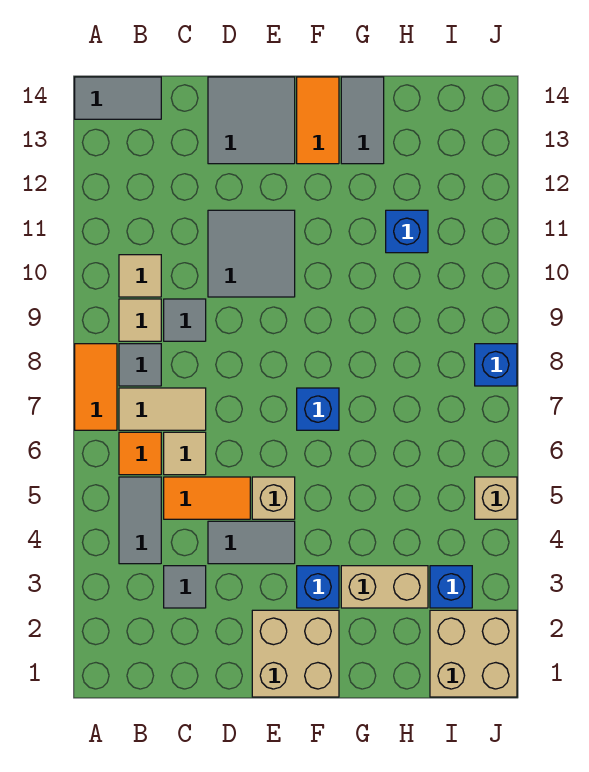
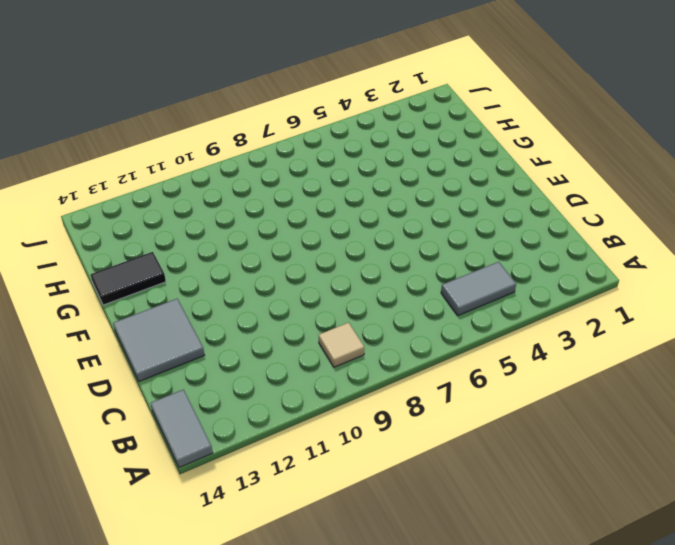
black tile G13:G14 level 1 -> grey tile G13:G14 level 1
none -> orange tile A7:A8 level 1
none -> orange tile B6 level 1
none -> tan tile B7:C7 level 1

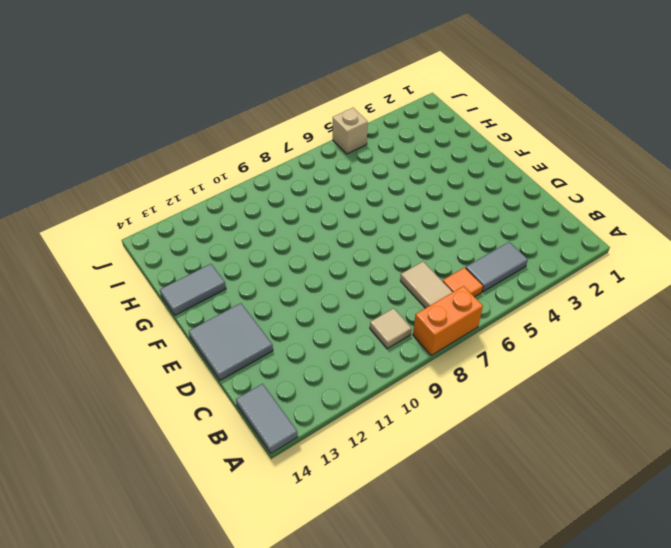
orange brick A7:A8 level 1 -> orange tile A7:A8 level 1
none -> grey tile B8 level 1
none -> tan tile B10 level 1
none -> grey tile C3 level 1

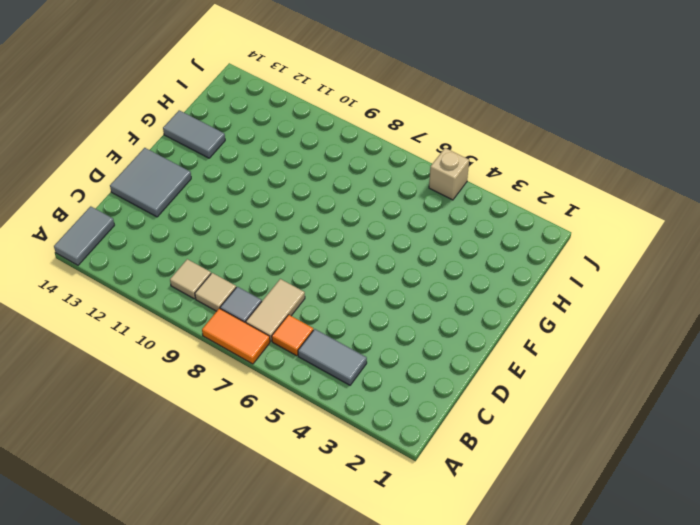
none -> grey tile C3 level 1
none -> orange tile C5:D5 level 1
none -> tan tile C6 level 1

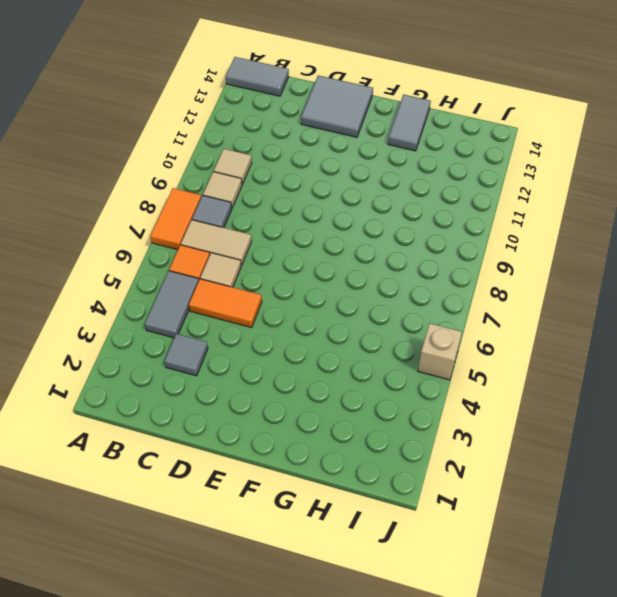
none -> grey tile C9 level 1
none -> grey tile D4:E4 level 1
none -> grey tile D10:E11 level 1

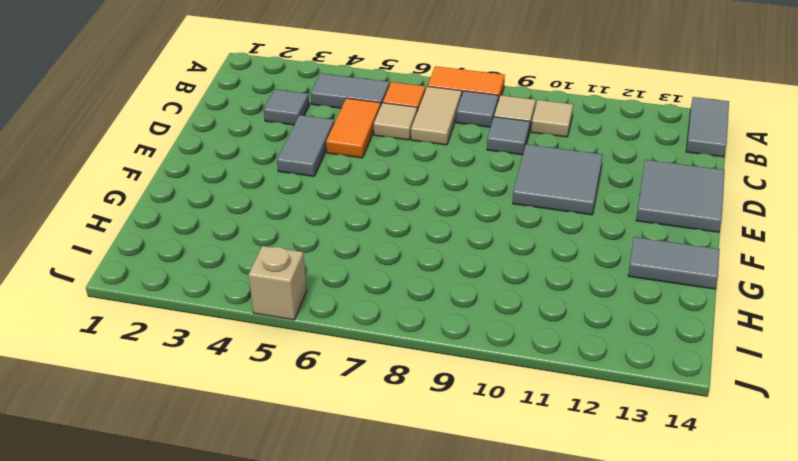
none -> tan brick E1:F2 level 1
none -> tan brick E5 level 1
none -> blue brick F3 level 1

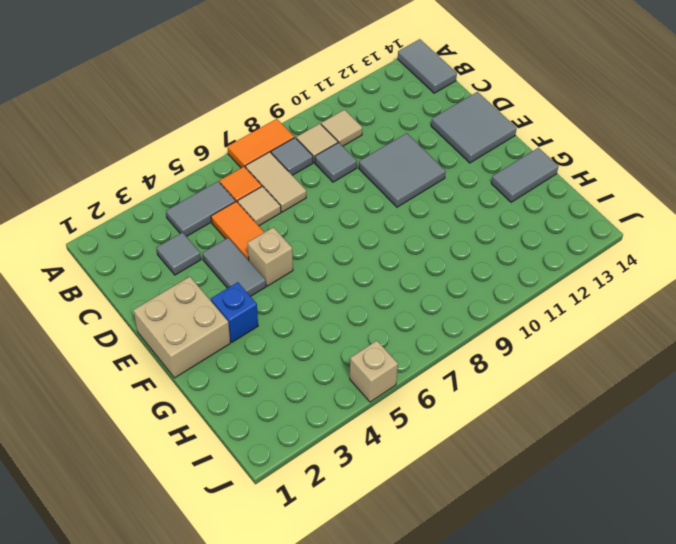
none -> blue brick F7 level 1
none -> orange tile F13:F14 level 1
none -> tan brick G3:H3 level 1

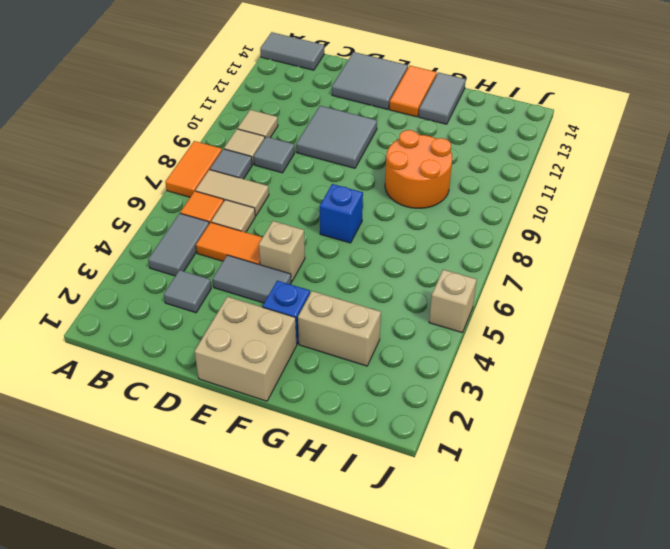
orange round brick G9:H10 level 1 -> none
none -> blue brick H11 level 1
none -> tan brick I1:J2 level 1
none -> blue brick I3 level 1

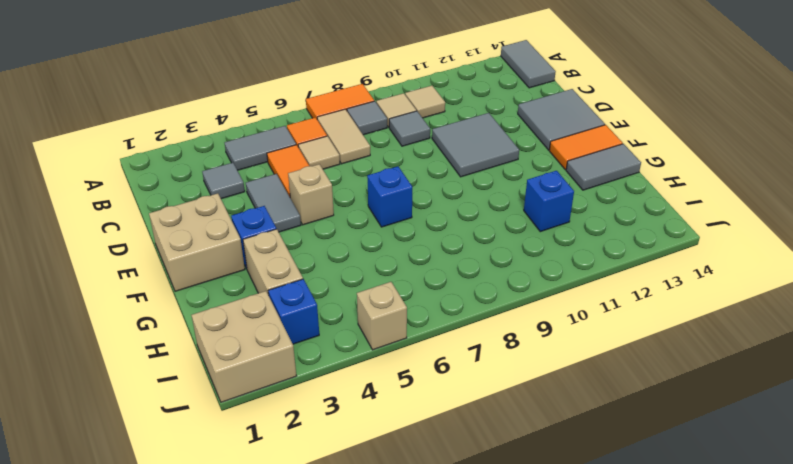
none -> blue brick J8 level 1

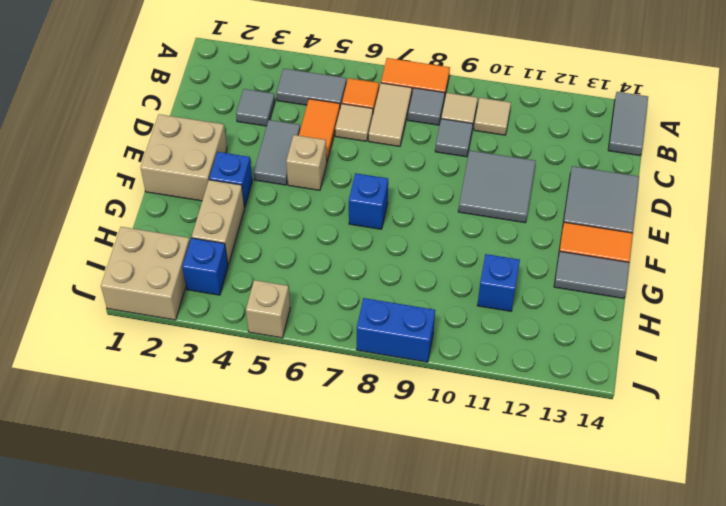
blue brick J8:J9 level 1 -> blue brick J8 level 1

